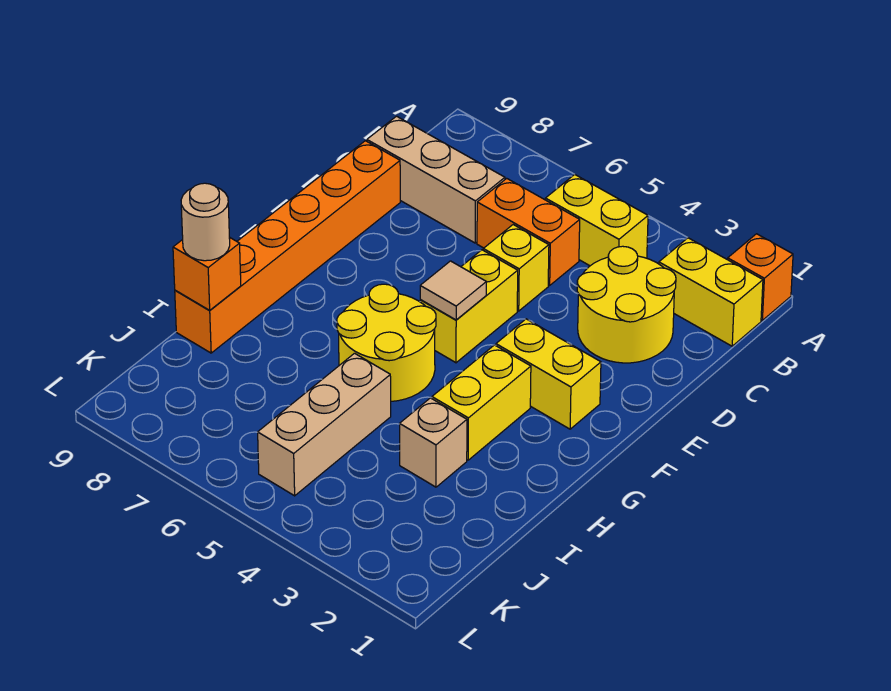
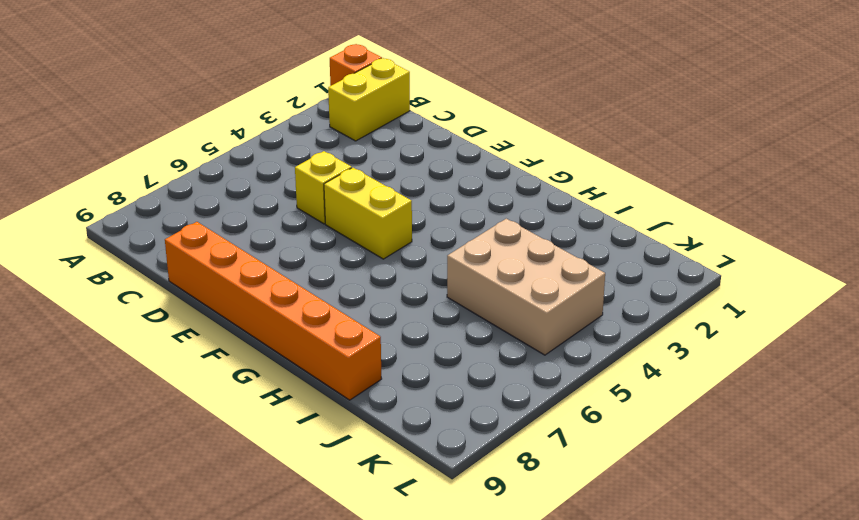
tan brick I4:K5 level 1 -> tan brick I5:K5 level 1
none -> yellow brick B4:B5 level 1
none -> yellow round brick C2:D3 level 1
none -> orange brick C5:C6 level 1

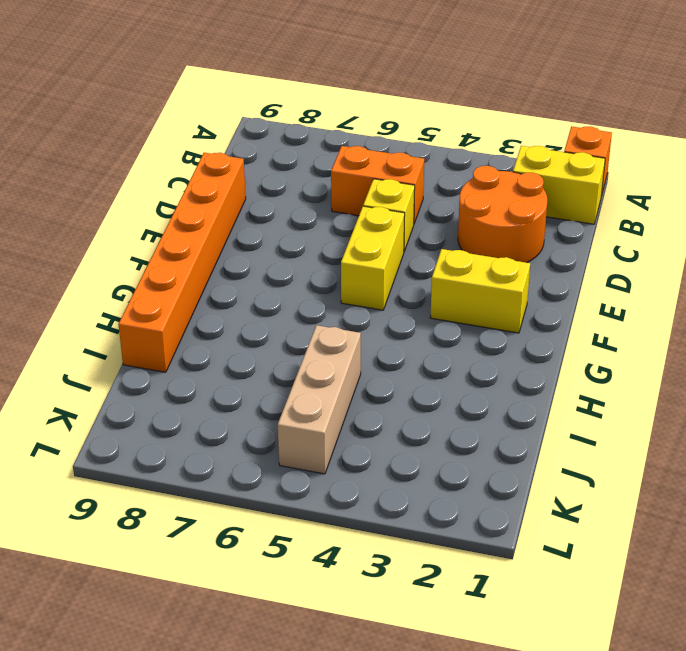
orange round brick C2:D3 level 1 -> yellow round brick C2:D3 level 1
none -> yellow brick B4:B5 level 1
none -> tan brick C7:C9 level 1
none -> yellow brick G3:H3 level 1

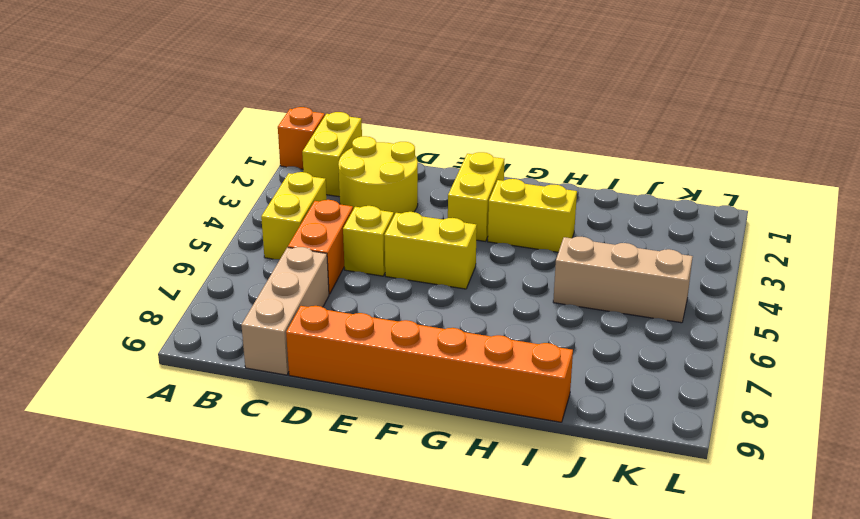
none -> yellow round brick G5:H6 level 1
none -> tan brick I3 level 1
none -> tan tile F5 level 2

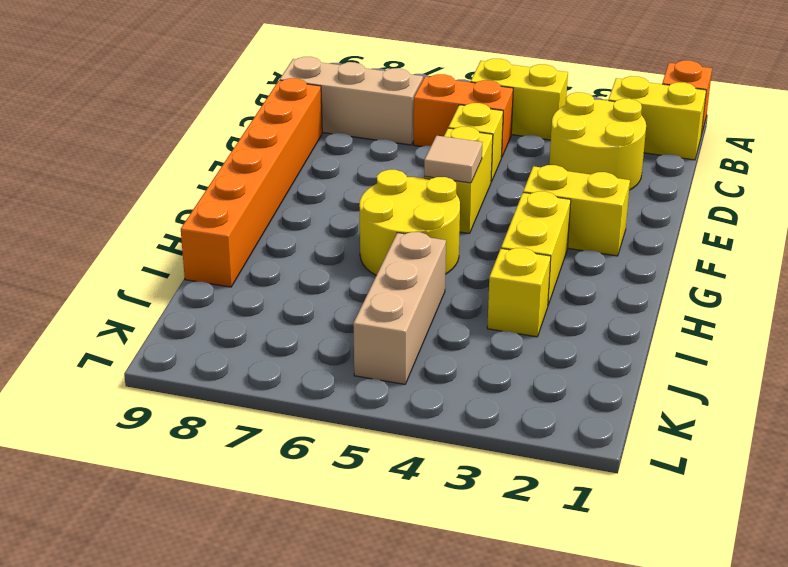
yellow brick I3 level 1 -> tan brick I3 level 1
none -> orange brick I9 level 2
none -> tan round brick I9 level 3

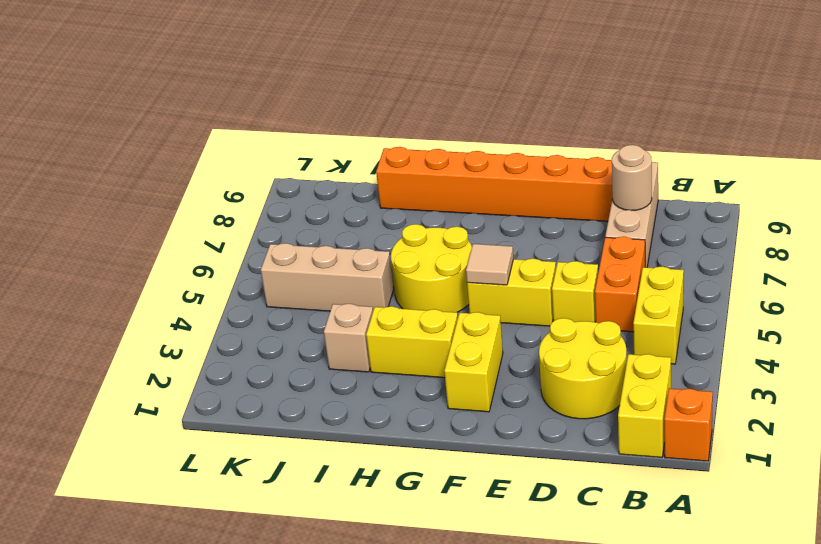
tan round brick C8 level 2 -> tan round brick I9 level 3
none -> orange brick I9 level 2

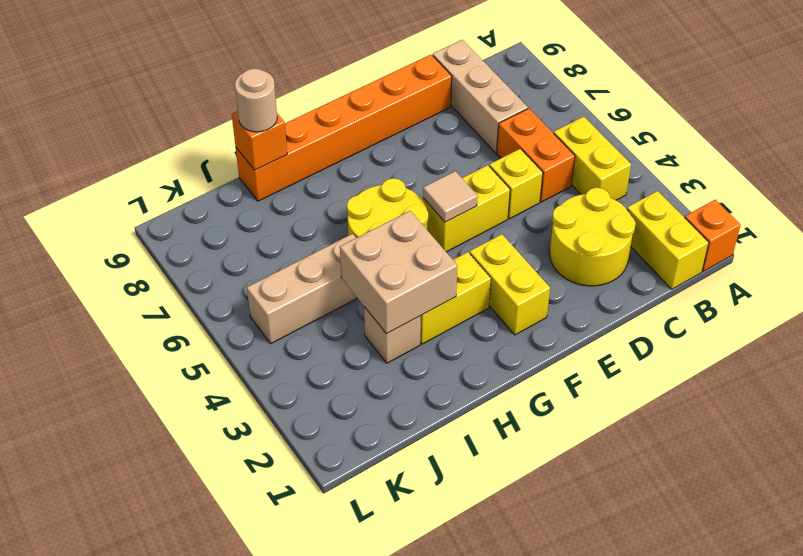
tan brick H3:I4 level 2 -> none

